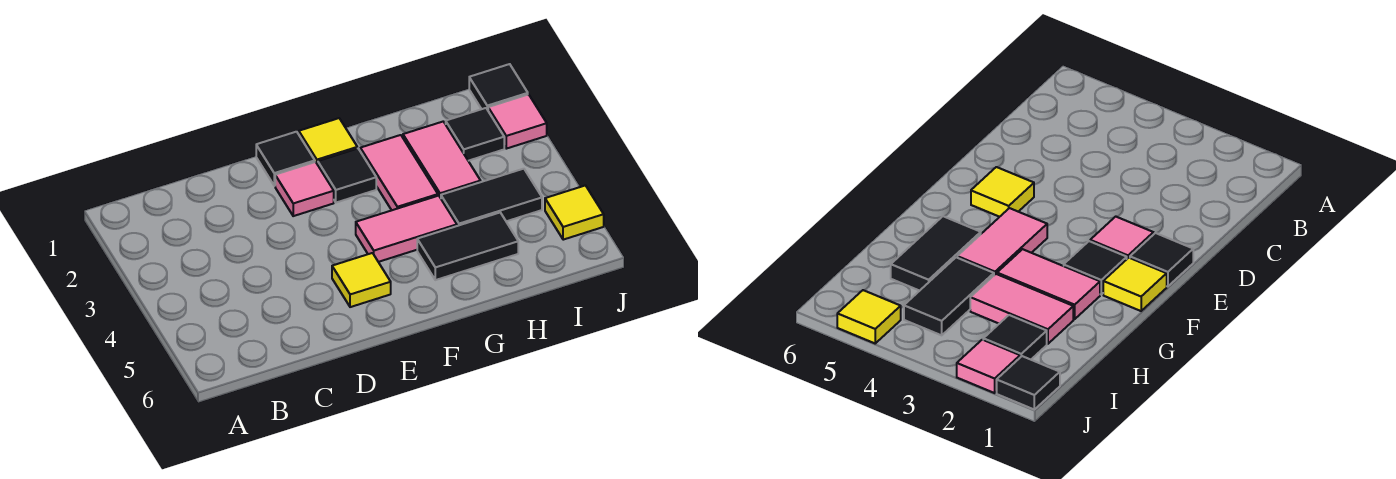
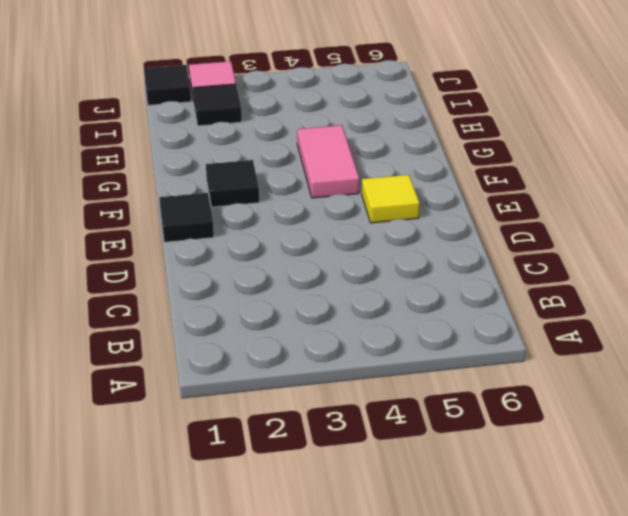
none -> pink tile E2 level 1
none -> yellow tile F1 level 1
none -> pink tile G2:G3 level 1

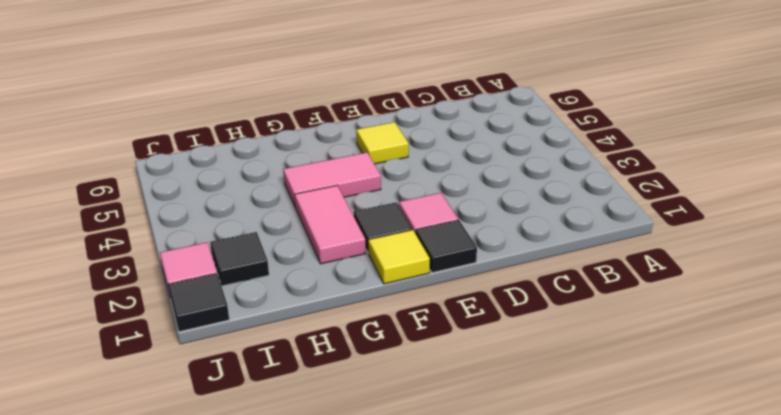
none -> black tile G5:H5 level 1
none -> pink tile H2:H3 level 1
none -> black tile H4:I4 level 1

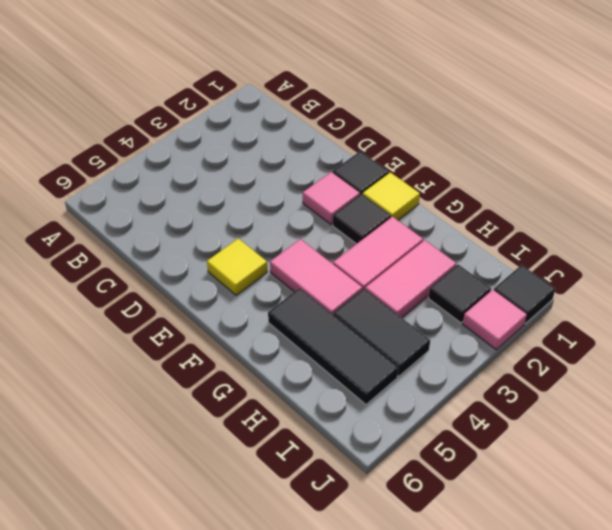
black tile G5:I5 level 1 -> black tile G5:H5 level 1
none -> yellow tile J5 level 1

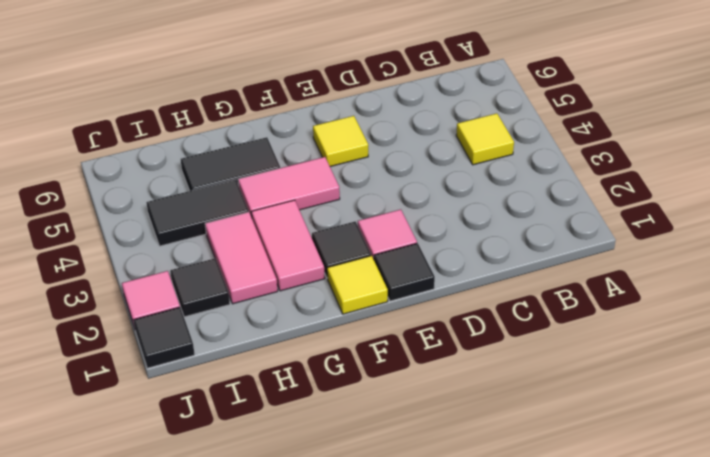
yellow tile B4 level 1 -> yellow tile J5 level 1

